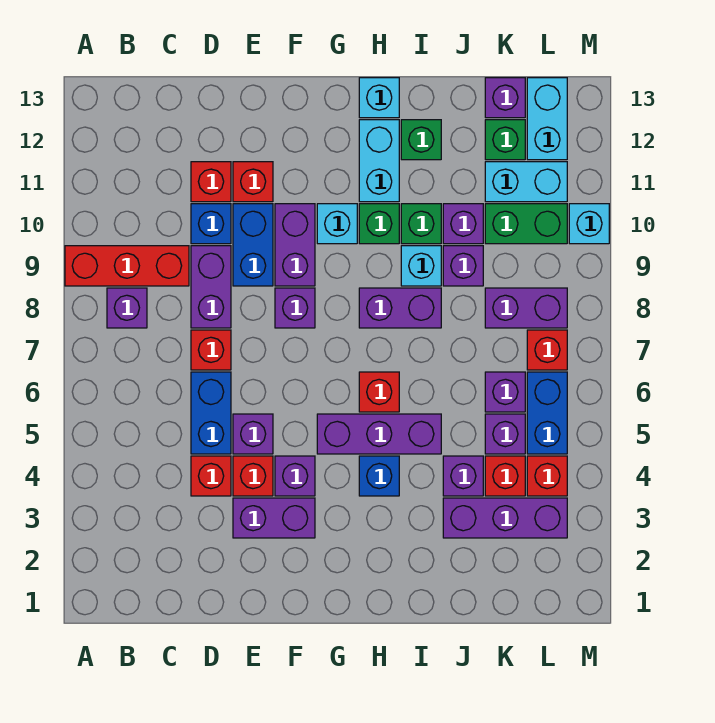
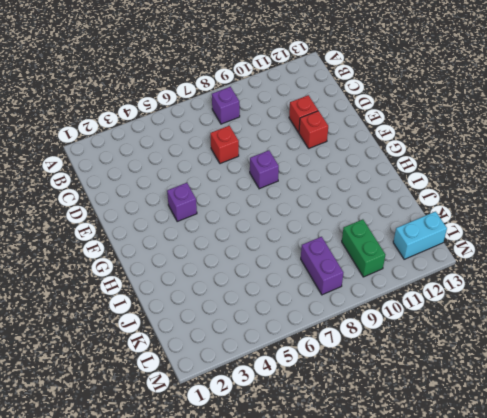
none -> red brick A9:C9 level 1
none -> red brick D4 level 1
none -> blue brick D5:D6 level 1
none -> purple brick D8:D9 level 1

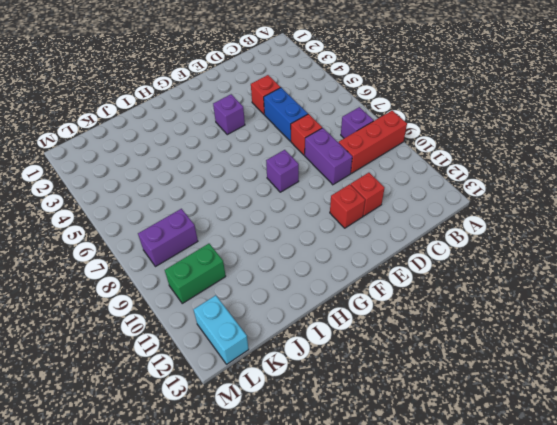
none -> blue brick D10 level 1
none -> purple brick E3:F3 level 1
none -> red brick E4 level 1
none -> purple brick E5 level 1

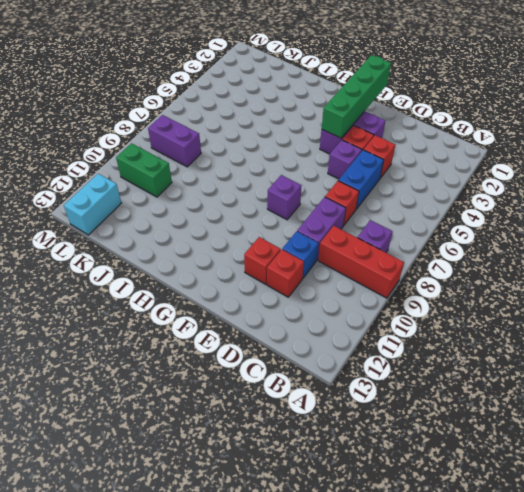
green brick F1:F4 level 2 -> none
none -> blue brick E9:E10 level 1
none -> purple brick F9:F10 level 1
none -> purple brick G5:I5 level 1
none -> cyan brick G10 level 1

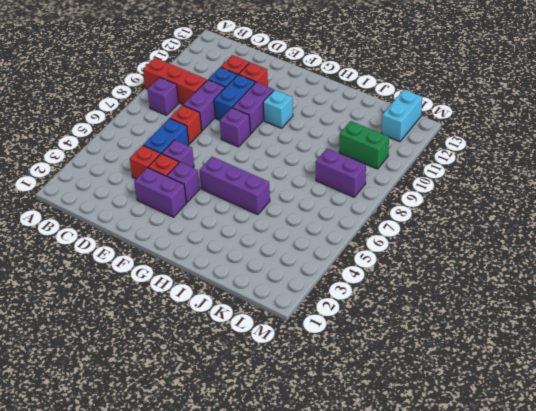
none -> blue brick H4 level 1
none -> red brick H6 level 1
none -> purple brick H8:I8 level 1
none -> green brick H10 level 1

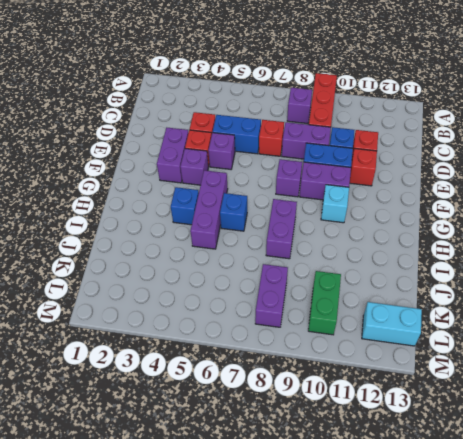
blue brick H6 level 1 -> red brick H6 level 1
none -> green brick H10 level 1
none -> cyan brick H11:H12 level 1
none -> cyan brick H13 level 1
none -> cyan brick I9 level 1

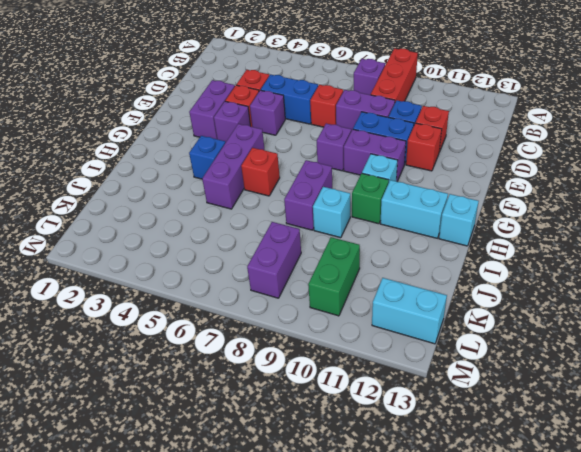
none -> green brick I10 level 1
none -> green brick I12 level 1
none -> purple brick J3:L3 level 1
none -> purple brick J4 level 1

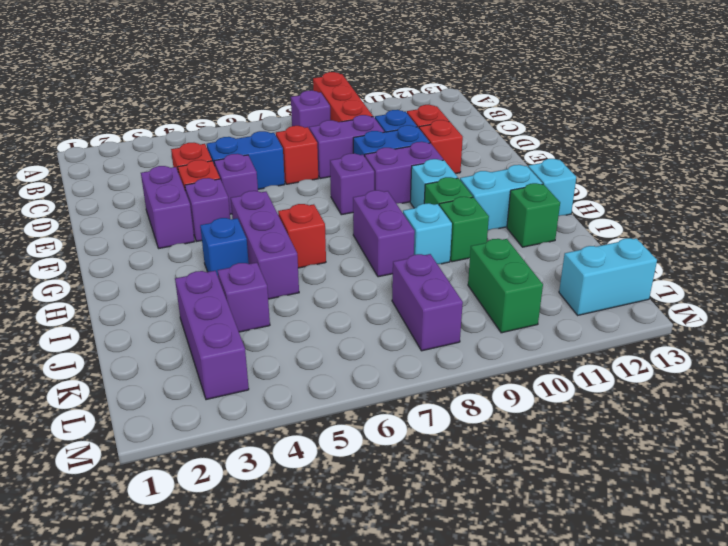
none -> purple brick J9 level 1
none -> purple brick J10 level 1
none -> red brick K4 level 1
none -> purple brick K5 level 1

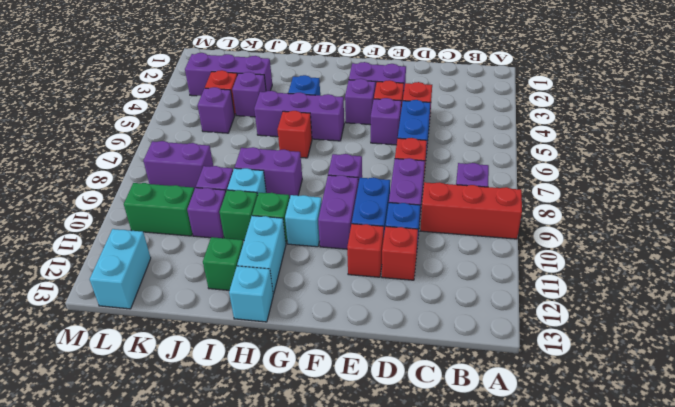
none -> purple brick K6 level 1
none -> cyan brick K11:L11 level 1
none -> green brick K12 level 1
none -> purple brick K13 level 1

